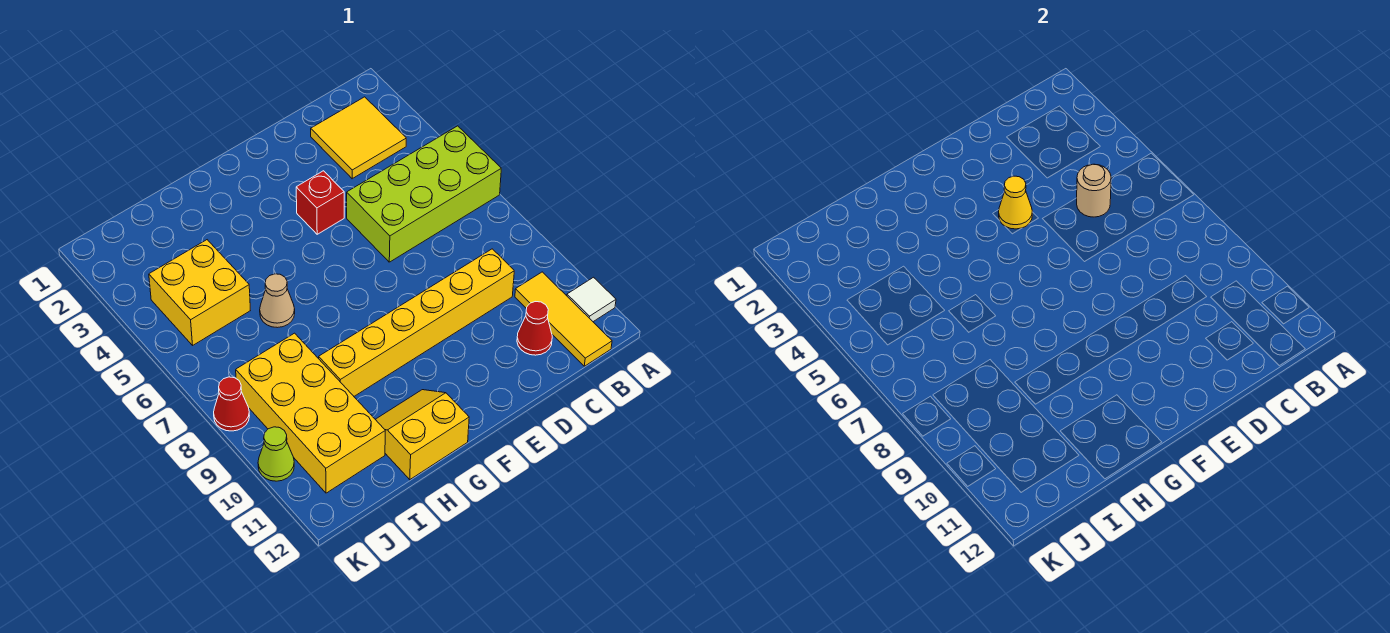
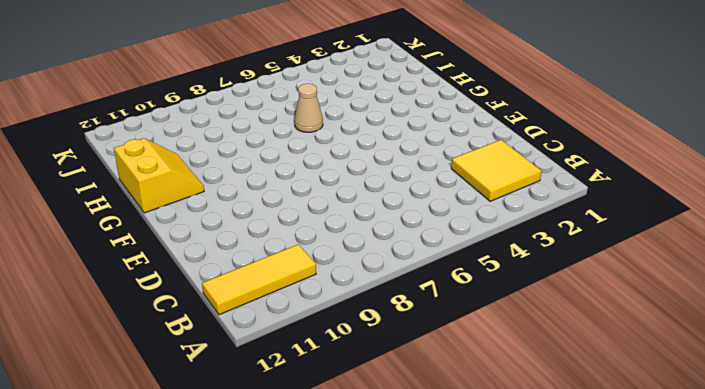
none -> lime brick A5:D6 level 1
none -> white tile A11 level 1
none -> yellow brick C9:H9 level 1

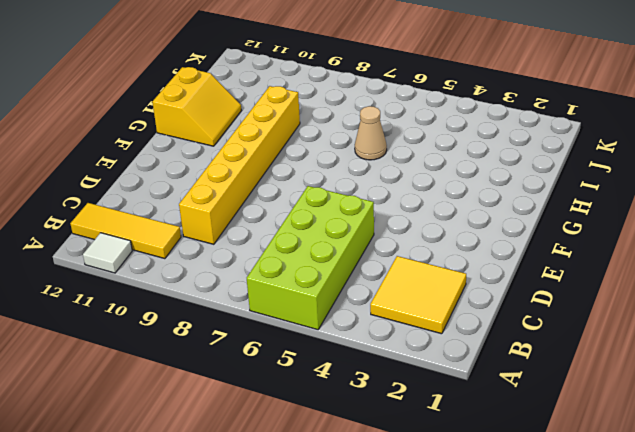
none -> red cone C11 level 1
none -> red brick E4 level 1
none -> yellow brick I4:J5 level 1

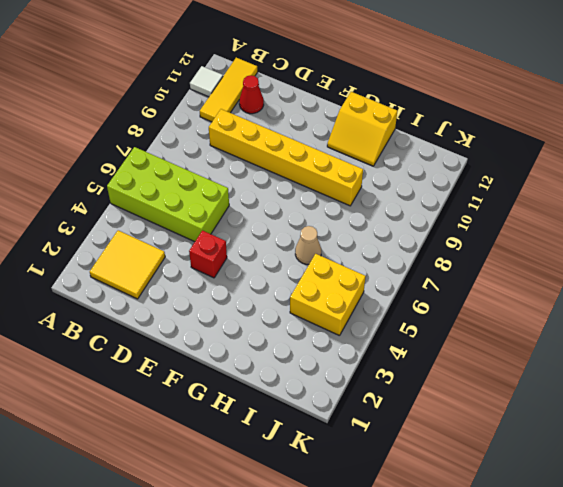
none -> yellow brick I8:J11 level 1
none -> red cone K8 level 1
none -> lime cone K10 level 1

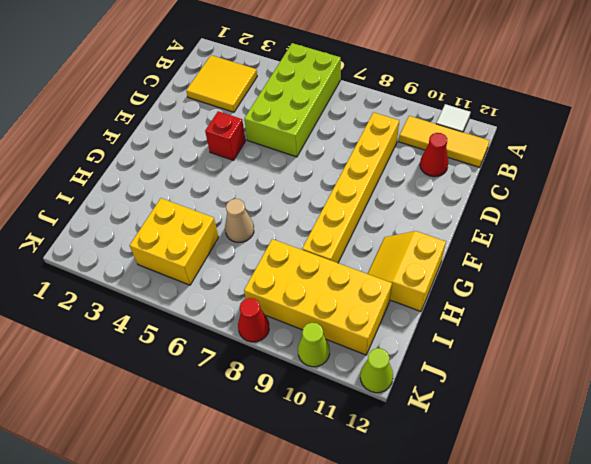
lime cone K12 level 1 -> none
none -> tan round brick C5 level 2
none -> yellow cone E4 level 2

